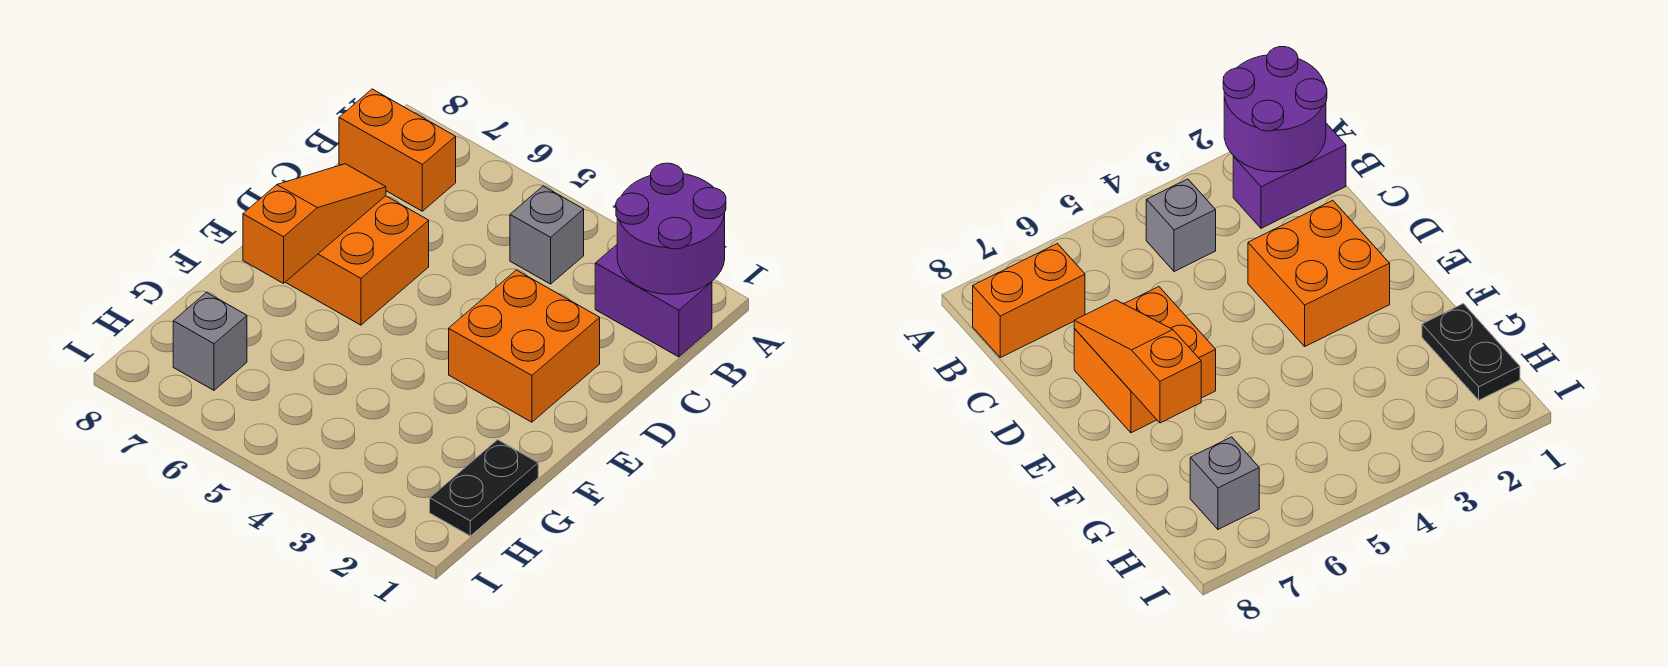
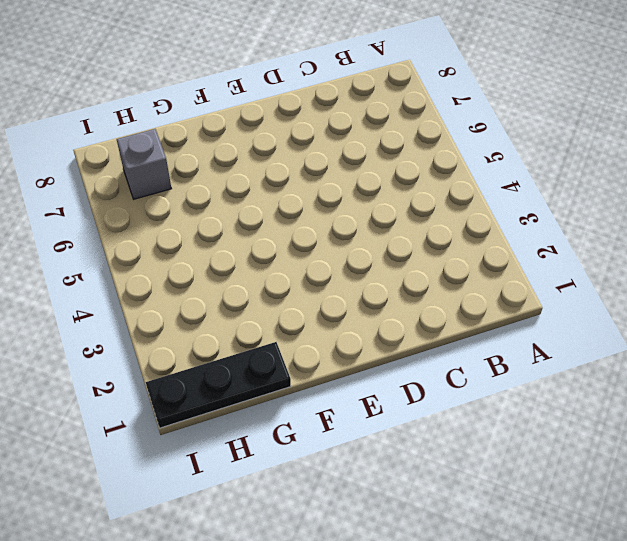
black plate G1:I1 level 1 -> black plate G1:H1 level 1
none -> purple brick B1:B2 level 1
none -> grey brick B4 level 1

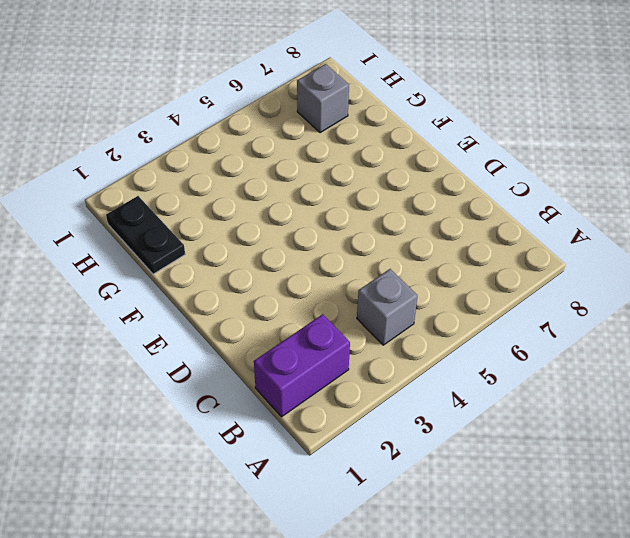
none -> orange brick B7:B8 level 1
none -> orange brick D2:E3 level 1

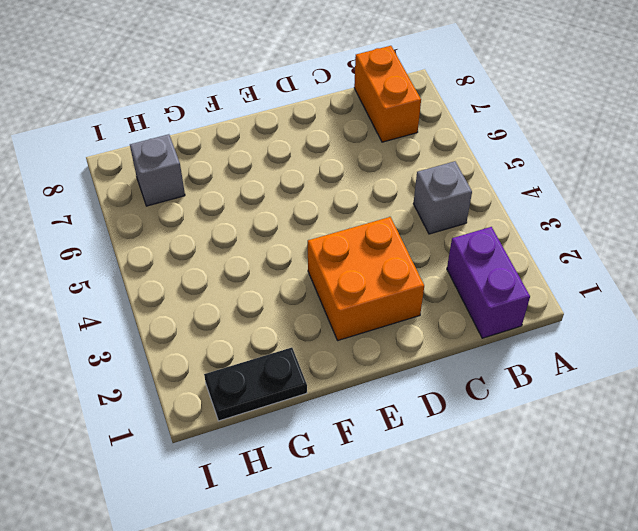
none -> orange brick D6:E7 level 1
none -> purple round brick A1:B2 level 2

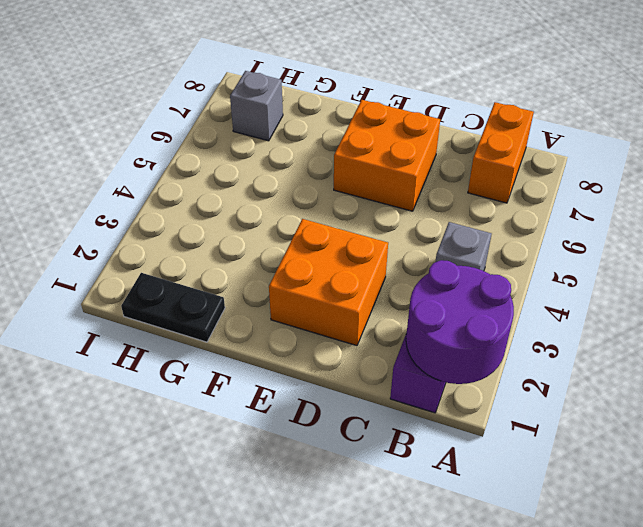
none -> orange slope D7:F7 level 2 top F

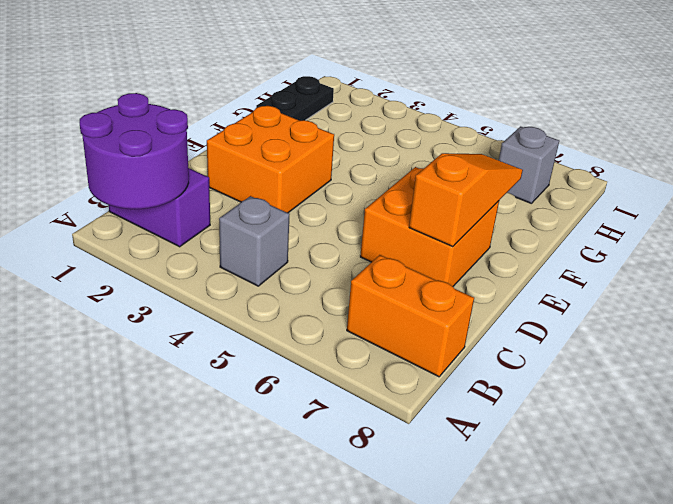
orange slope D7:F7 level 2 top D -> orange slope D7:F7 level 2 top F

